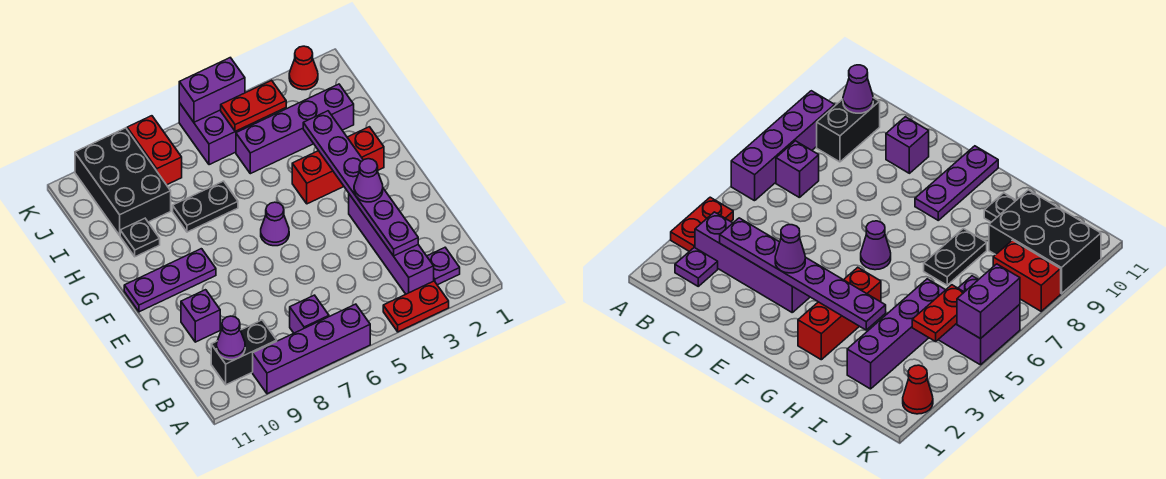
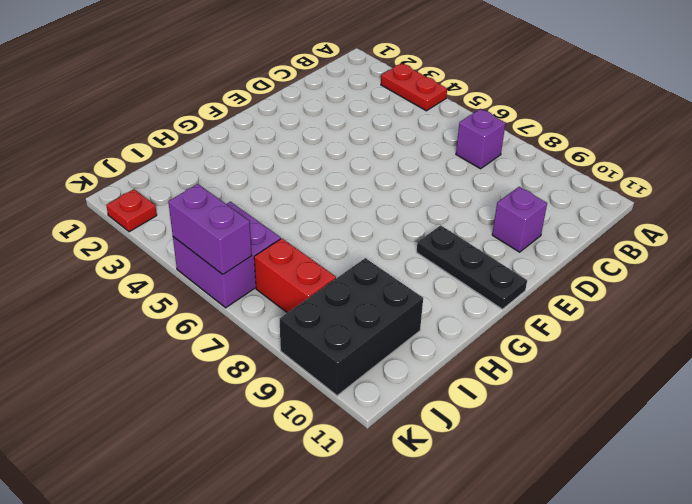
black plate F9:F11 level 1 -> purple plate F9:F11 level 1
red brick J7:J8 level 1 -> red brick J8:K8 level 1
red plate K2 level 1 -> red cone K2 level 1
none -> purple brick A6:A9 level 1
none -> purple plate B2 level 1
none -> purple brick B3:E3 level 1

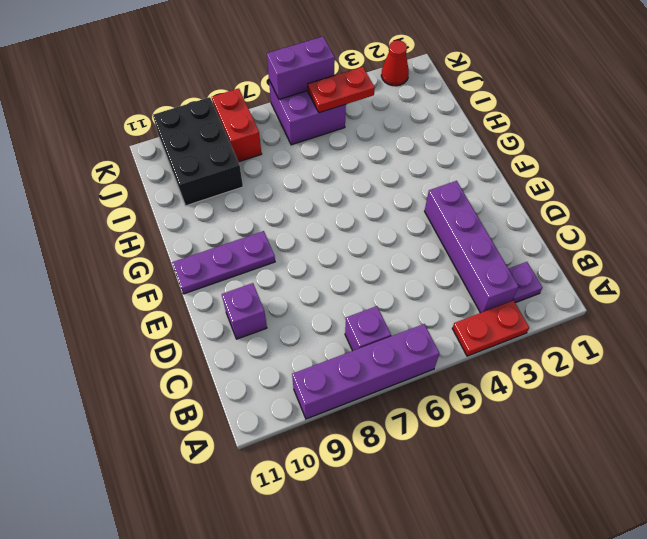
none -> black brick B9:B10 level 1
none -> purple cone F6 level 1
none -> red brick G2:G4 level 1

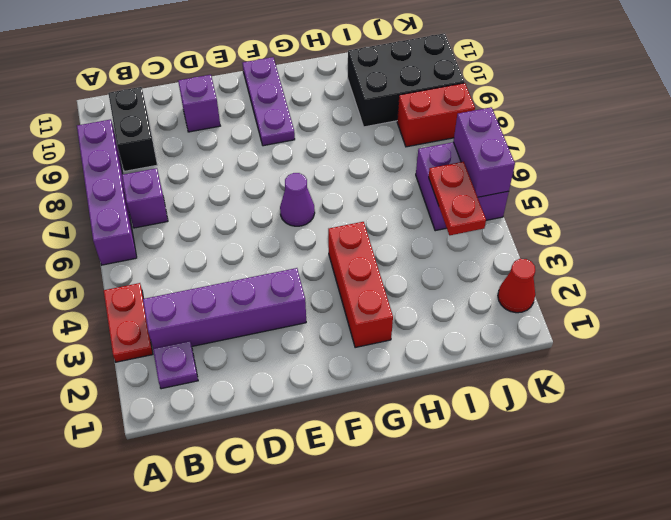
none -> black plate H7:H8 level 1
none -> black plate H10 level 1
none -> purple brick I2:I5 level 1

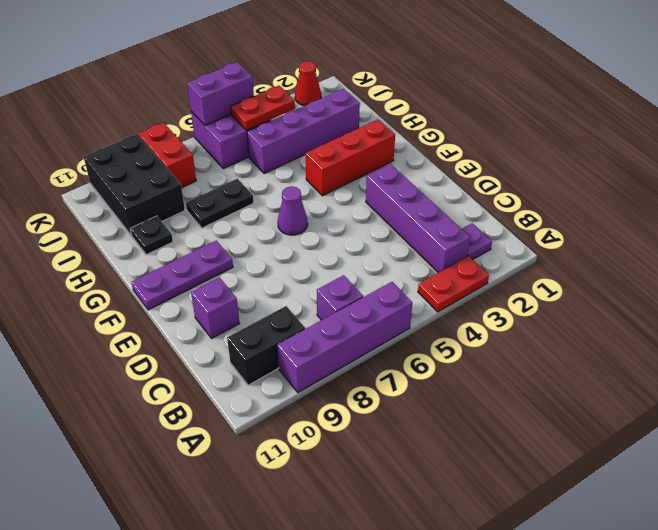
none -> purple cone B10 level 2
none -> purple plate C3:H3 level 2
none -> purple cone E3 level 3

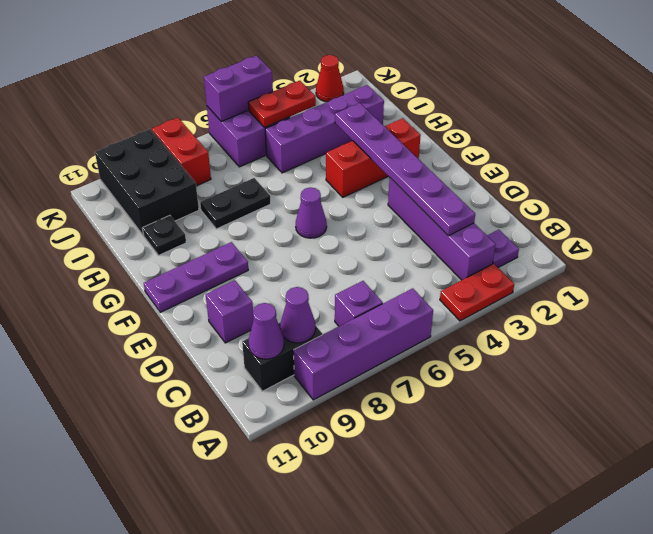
purple cone B9 level 2 -> purple cone E3 level 3

